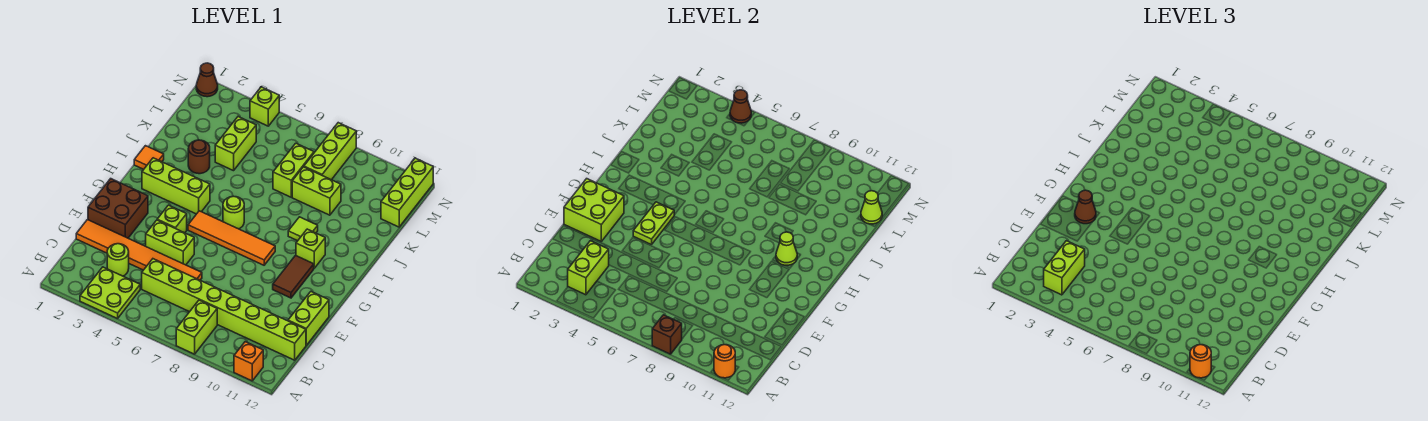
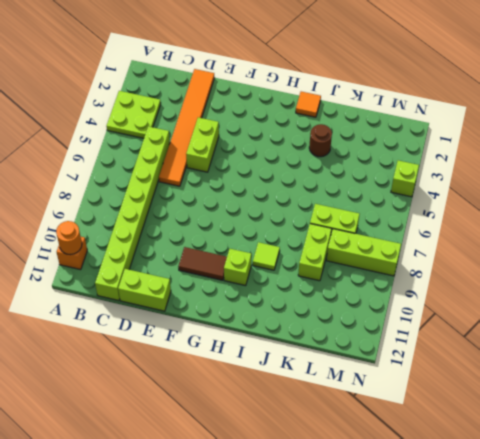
none -> lime brick A8:B8 level 1
none -> lime round brick C3 level 1
none -> brown brick E1:F2 level 1
none -> lime brick F4 level 1

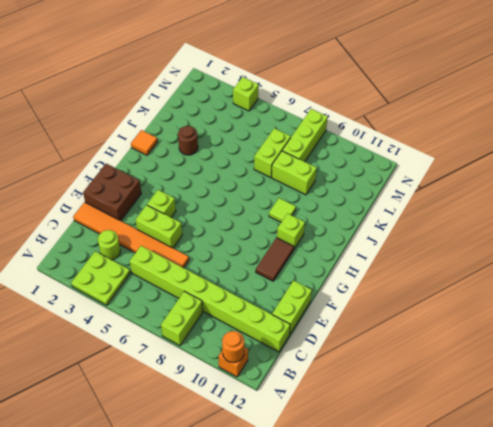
none -> orange tile G5:G8 level 1
none -> lime brick H2:H4 level 1
none -> lime round brick H6 level 1
none -> lime brick K4:L4 level 1

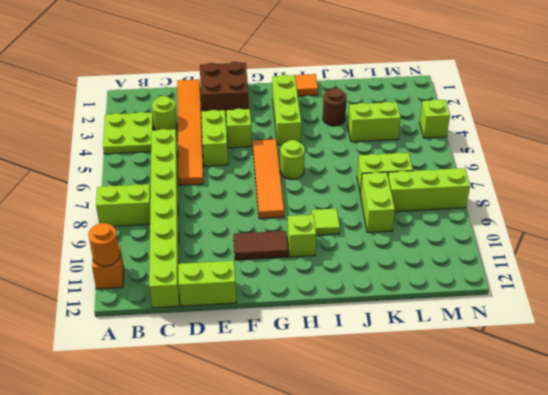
none -> lime brick L12:N12 level 1
none -> brown cone N1 level 1
none -> brown brick A8 level 2
none -> lime brick B3:C3 level 2

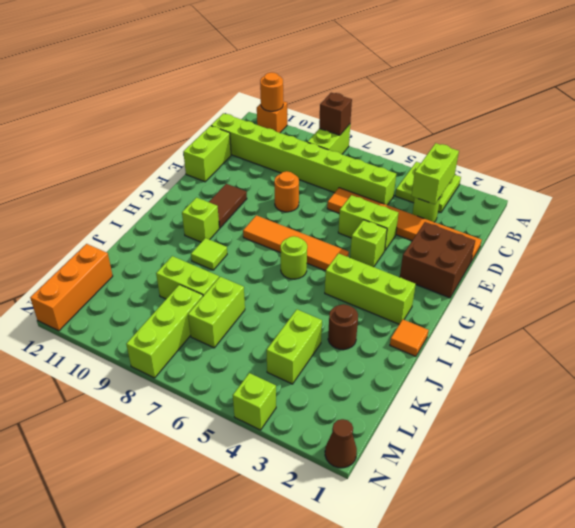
orange round brick E8 level 1 -> orange round brick A11 level 3
orange brick L12:N12 level 1 -> lime brick L12:N12 level 1
none -> lime brick E1:F2 level 2
none -> lime plate F4:G4 level 2
none -> lime cone H10 level 2
none -> lime cone L12 level 2

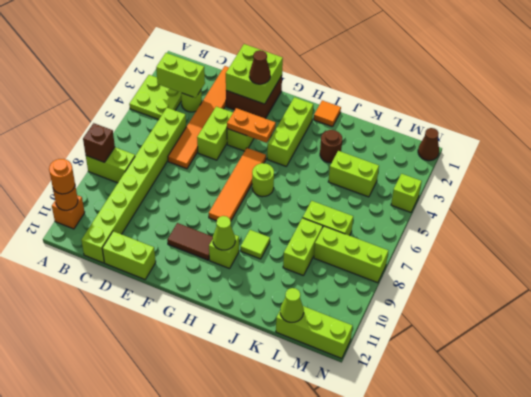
orange plate F4:G4 level 2 -> lime plate F4:G4 level 2
none -> brown cone N4 level 2
none -> lime brick B3:C3 level 3

